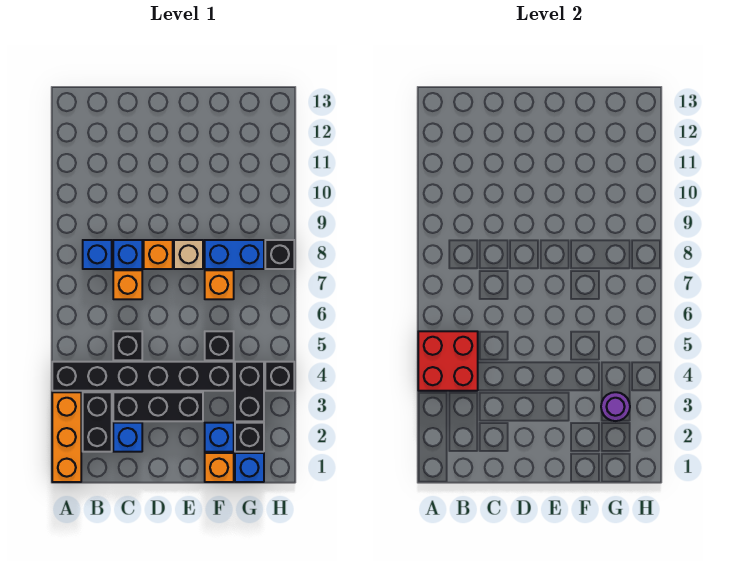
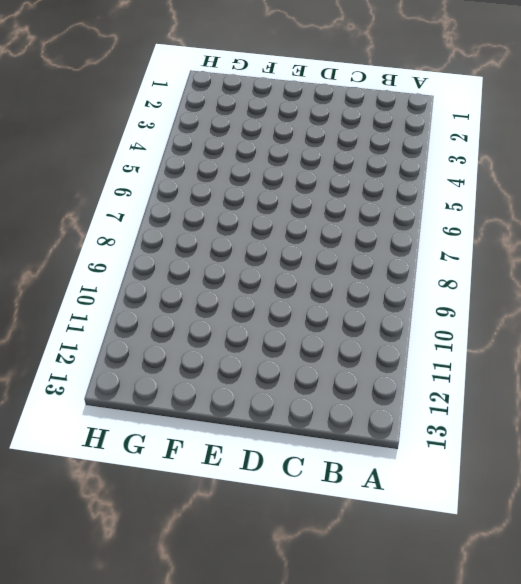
none -> orange brick A1:A3 level 1
none -> black brick A4:F4 level 1
none -> black brick B2:B3 level 1

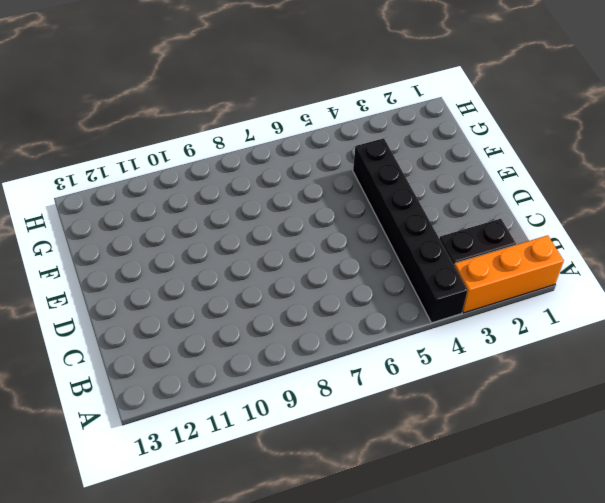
none -> blue brick B8 level 1
none -> blue brick C2 level 1
none -> black brick C3:E3 level 1

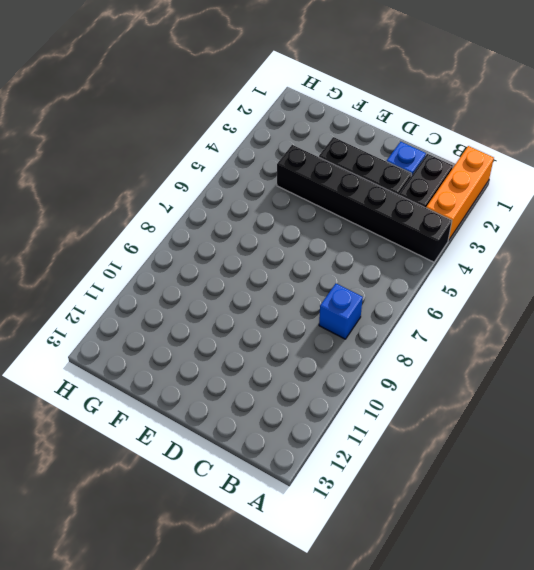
none -> black brick C5 level 1
none -> orange brick C7 level 1
none -> blue brick C8 level 1

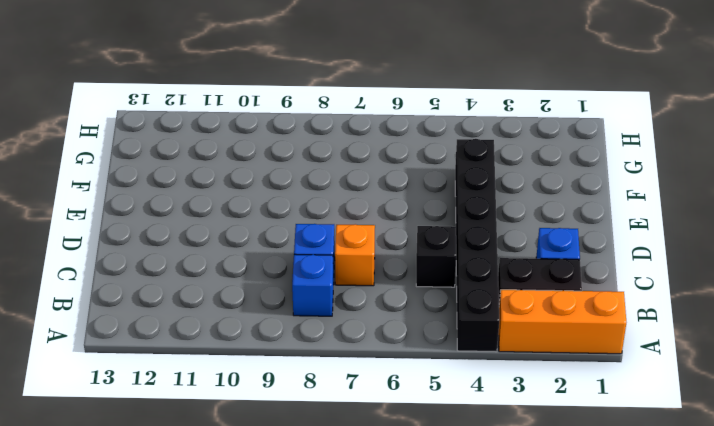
none -> black brick C3:E3 level 1
none -> orange brick D8 level 1
none -> tan brick E8 level 1

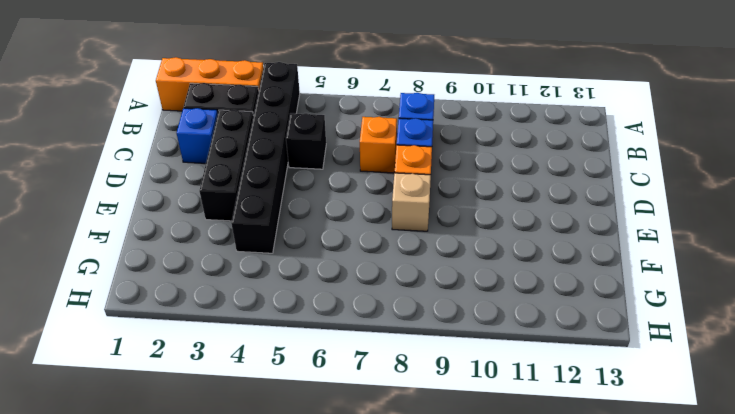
none -> orange brick F1 level 1
none -> blue brick F2 level 1
none -> black brick F5 level 1

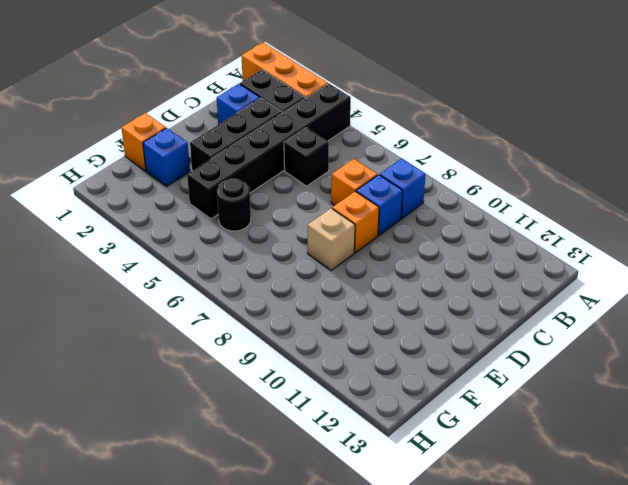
black round brick F5 level 1 -> black brick F5 level 1
none -> orange brick F7 level 1
none -> blue brick F8:G8 level 1
none -> blue brick G1 level 1

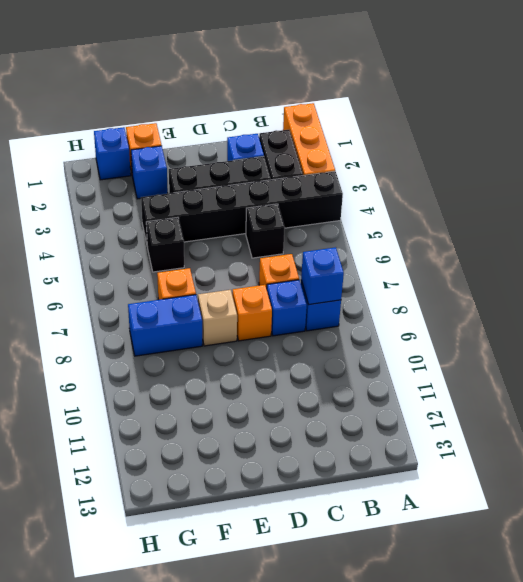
blue brick B8 level 2 -> none
none -> black brick G2 level 1
none -> black brick G3:G4 level 1
none -> black brick H4 level 1

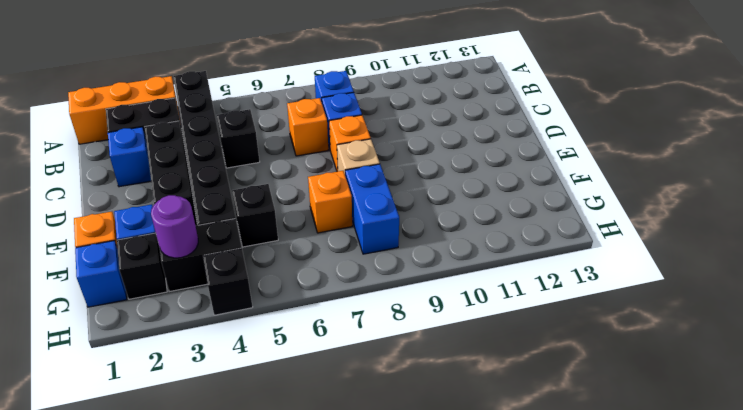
none -> black brick H8 level 1
none -> red brick A4:B5 level 2

